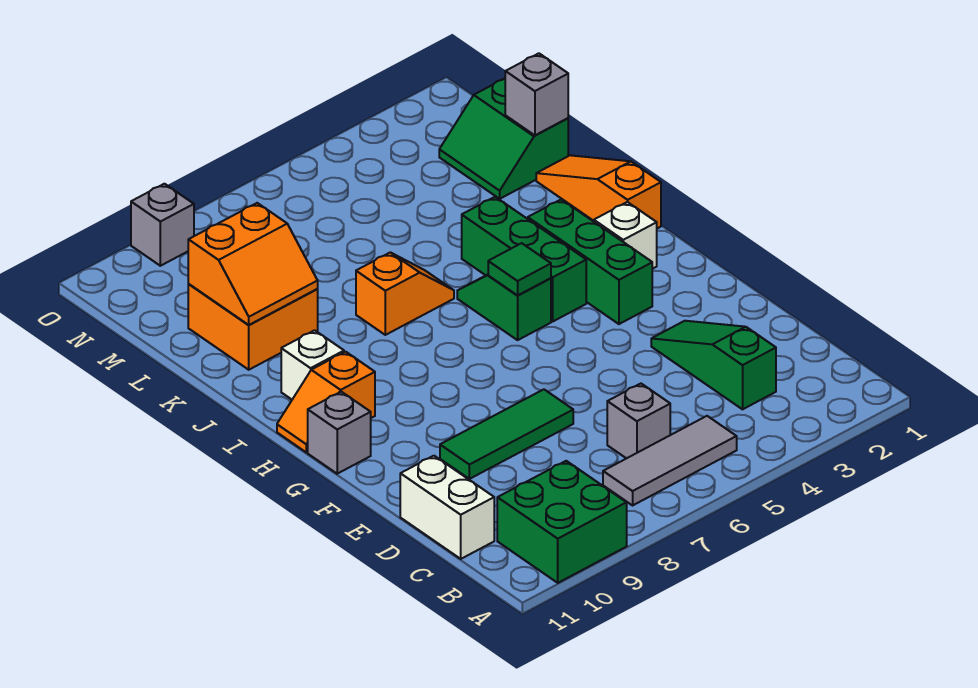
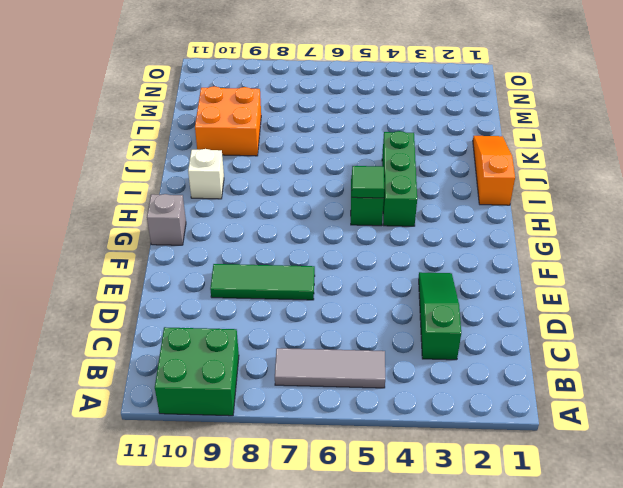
none -> grey brick C6 level 1
none -> white brick C11:D11 level 1
none -> green brick G3:I3 level 1

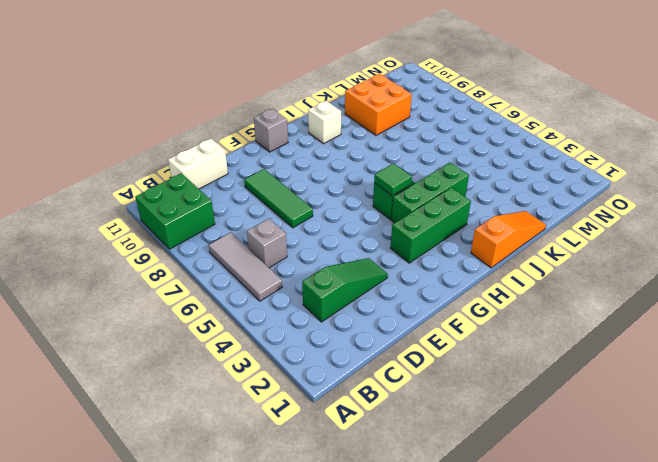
none -> white brick H2 level 1
none -> orange slope H10:H11 level 1 top 10
none -> orange slope J6:J7 level 1 top 7

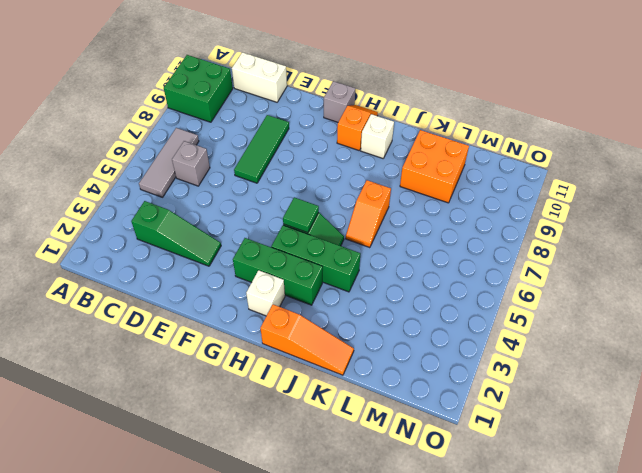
none -> green slope L1:M2 level 1 top 1
none -> grey brick O9 level 1
none -> orange slope K9:L10 level 2 top L

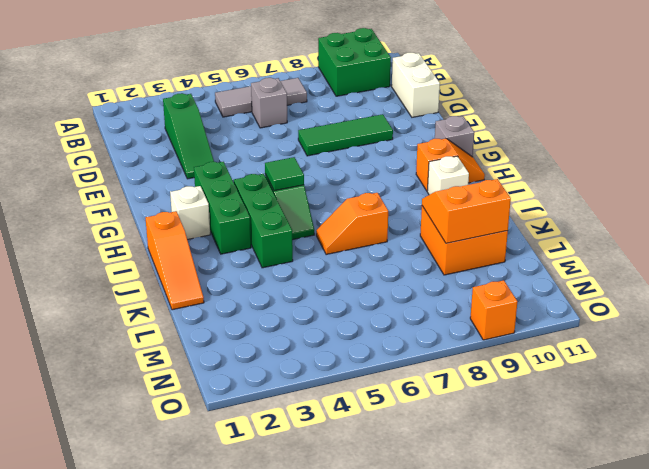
orange brick O9 level 1 -> grey brick O9 level 1
none -> green slope L1:M2 level 1 top 1
none -> grey brick L1 level 2

